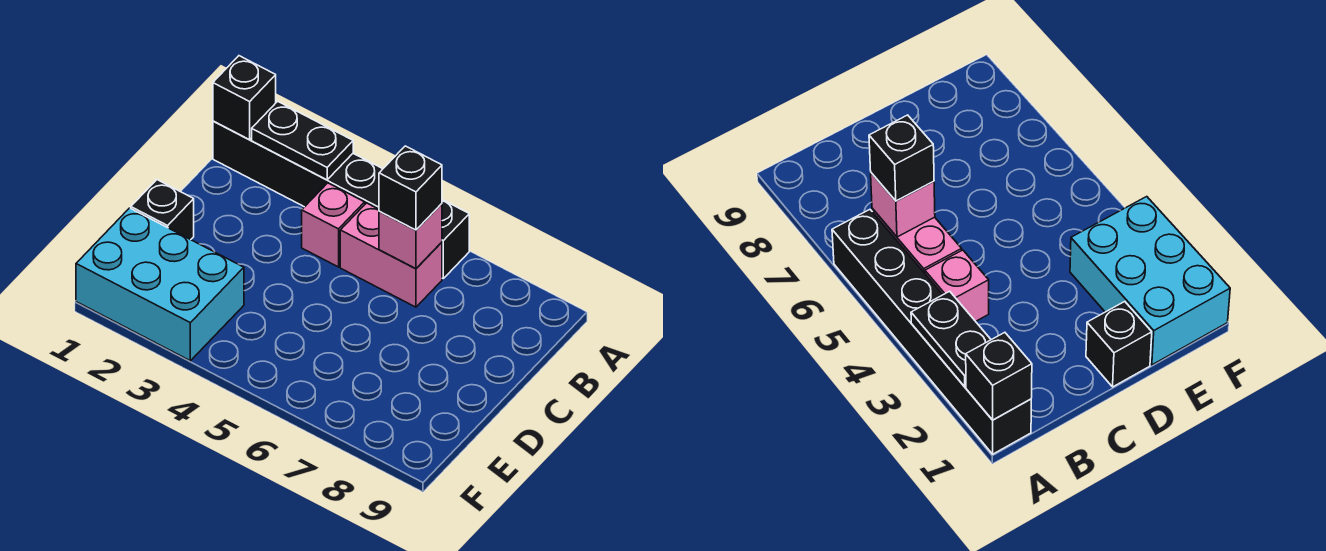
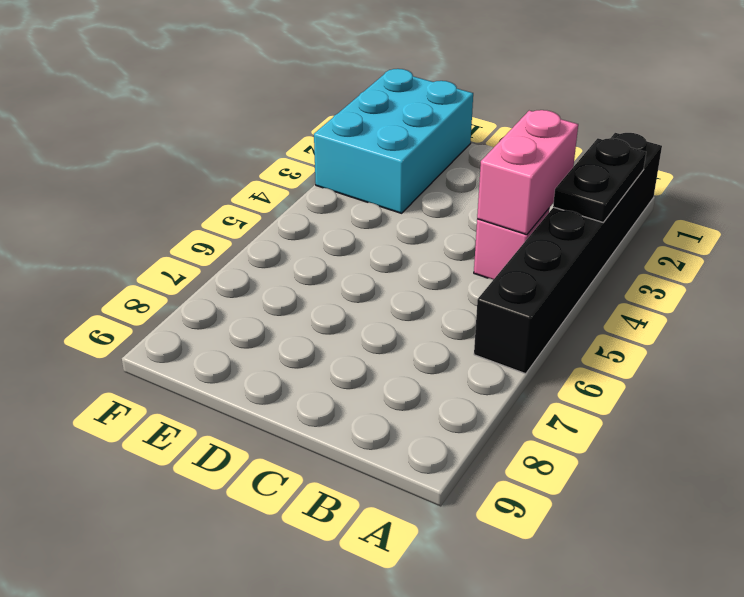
pink brick B3:B4 level 2 -> pink brick B5:B6 level 1
none -> black brick D1 level 1
none -> black brick A1 level 2

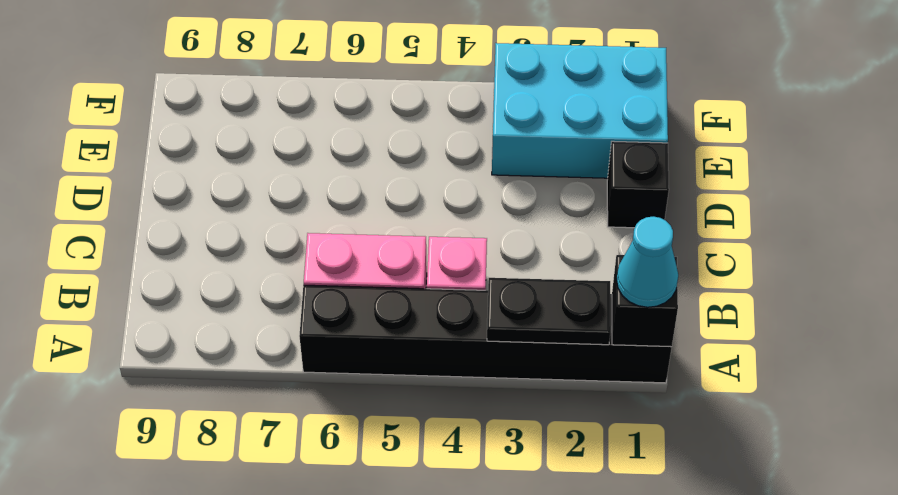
cyan cone A1 level 3 -> none
none -> pink brick B6 level 2
none -> black brick B6 level 3

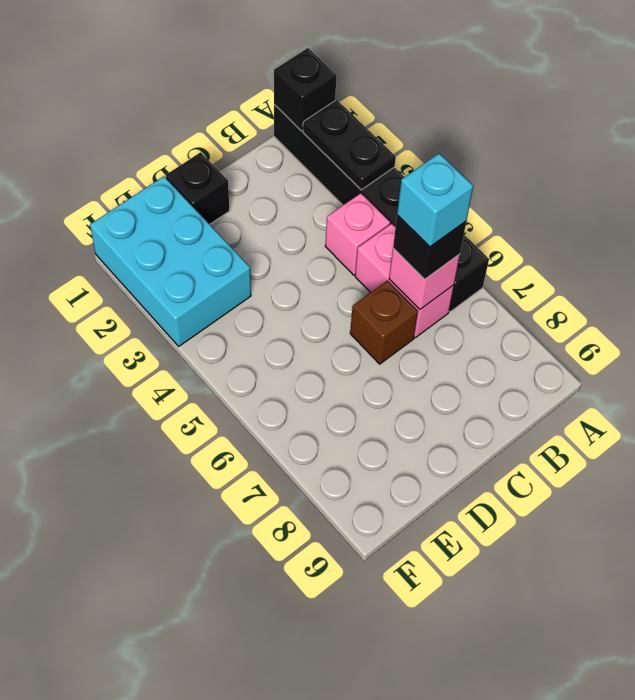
cyan brick B6 level 4 -> none
brown brick C6 level 1 -> none

